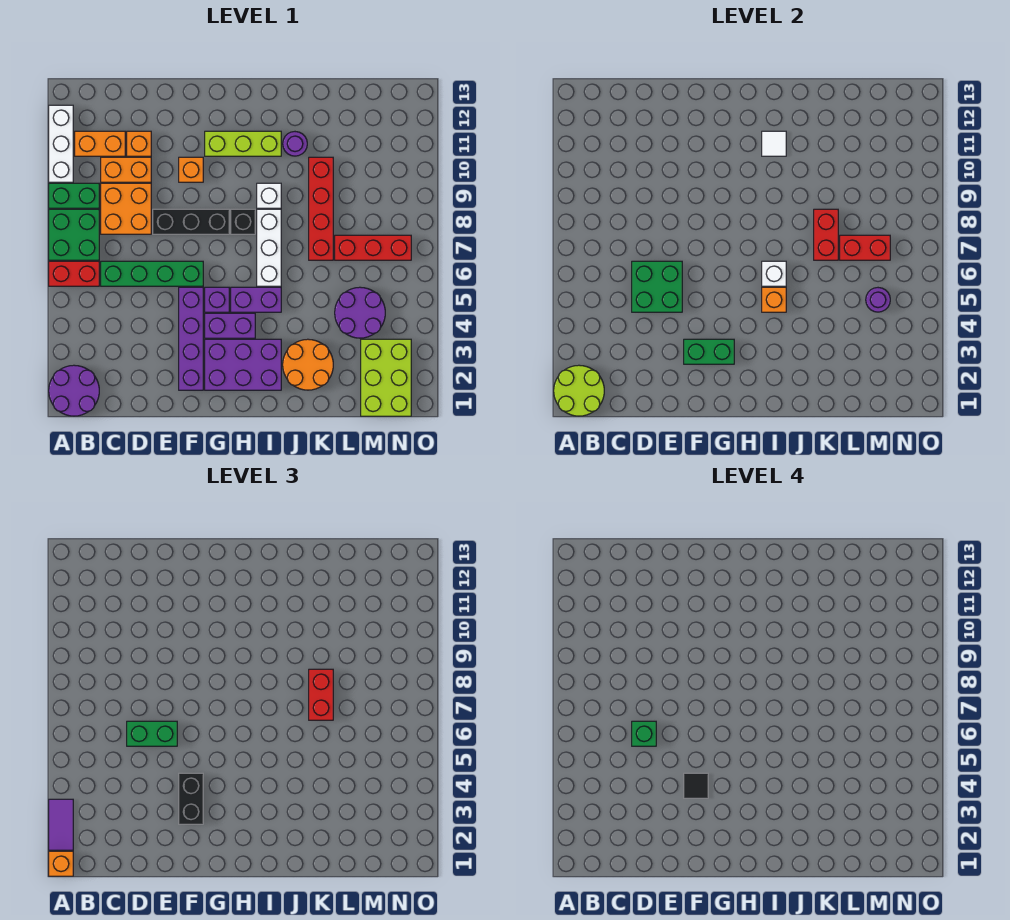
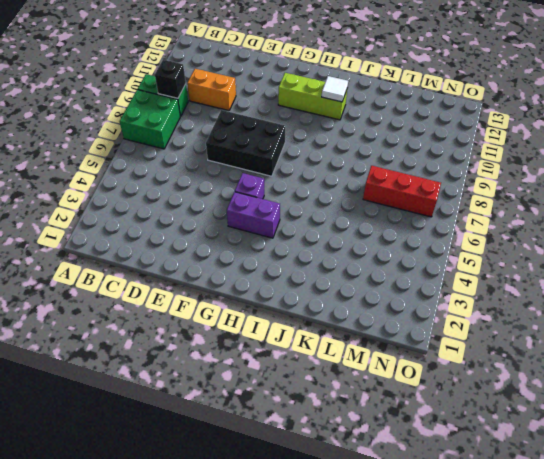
black brick B9 level 2 -> black brick H8 level 1
black brick E7:G8 level 1 -> black brick E8:G8 level 1
none -> purple round brick A1:B2 level 1
none -> red brick A6:B6 level 1
none -> white brick A10:A12 level 1
none -> orange brick B11:C11 level 1

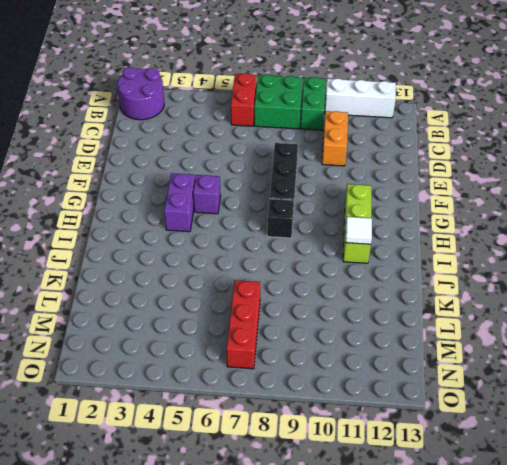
none -> orange brick B11:C11 level 1
none -> green brick C6:F6 level 1
none -> orange brick C8:D9 level 1
none -> orange brick D11 level 1

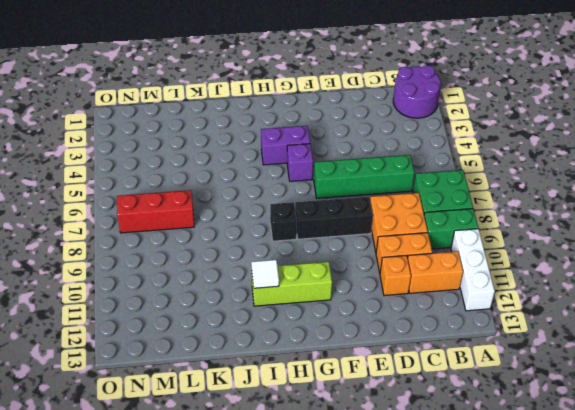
none -> red brick A6:B6 level 1
none -> purple brick F2:F5 level 1
none -> orange brick F10 level 1
none -> purple brick G2:I3 level 1

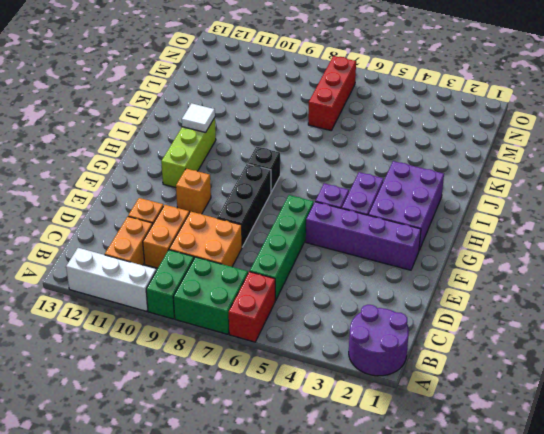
none -> purple brick H5:I5 level 1
none -> white brick I6:I8 level 1
none -> white brick I9 level 1
none -> orange round brick J2:K3 level 1

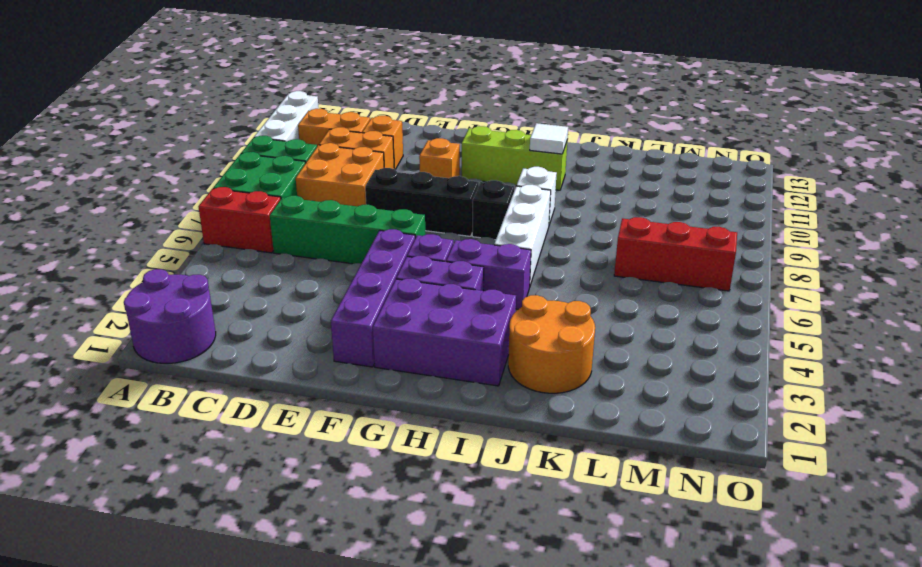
none -> purple round brick J11 level 1
none -> red brick K7:K10 level 1
none -> purple round brick L4:M5 level 1
none -> lime brick M1:N3 level 1

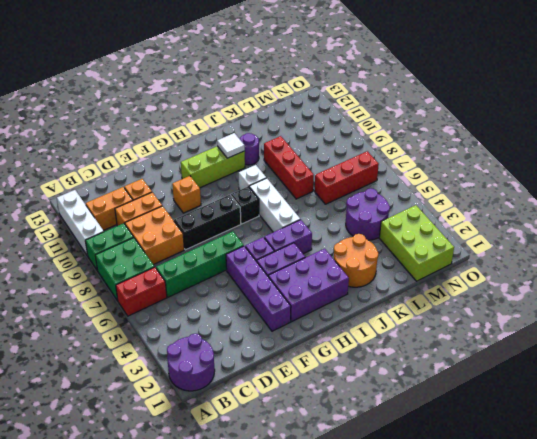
red brick K8:K10 level 1 -> red brick K7:K10 level 1
none -> lime round brick A1:B2 level 2
none -> green brick D5:E6 level 2
none -> green brick F3:G3 level 2
none -> orange brick I5 level 2

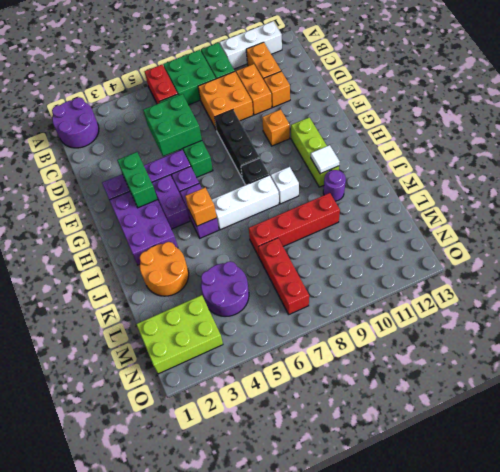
none -> lime round brick A1:B2 level 2
none -> white brick I6 level 2
none -> red brick K7:K8 level 2
none -> red brick L7:M7 level 2

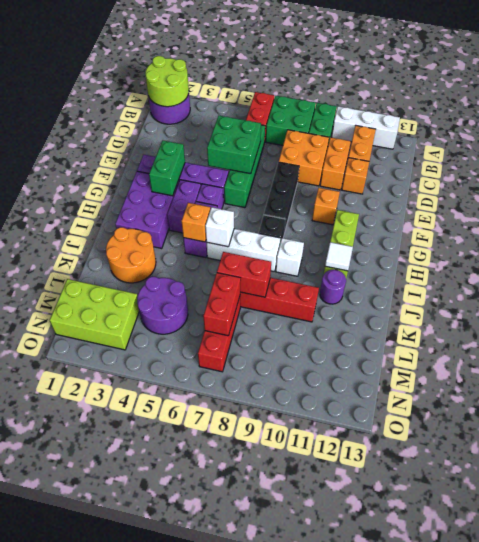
none -> purple round brick M5 level 2
none -> orange brick A1 level 3
none -> purple tile A2:A3 level 3
none -> green brick D6:E6 level 3

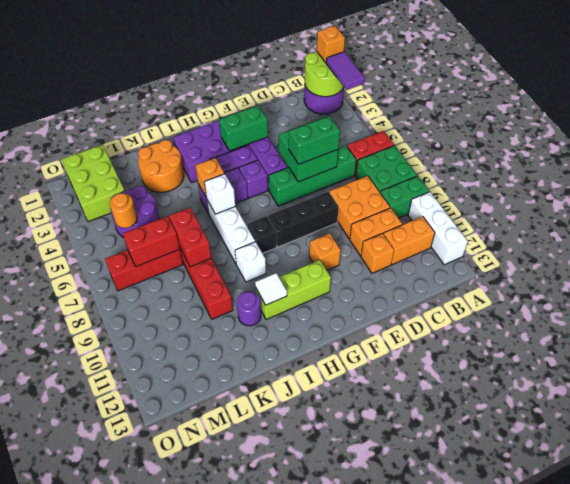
orange round brick M5 level 2 -> purple round brick M5 level 2
none -> black brick F3:F4 level 3
none -> red brick K7:K8 level 3
none -> green brick D6 level 4
none -> black tile F4 level 4

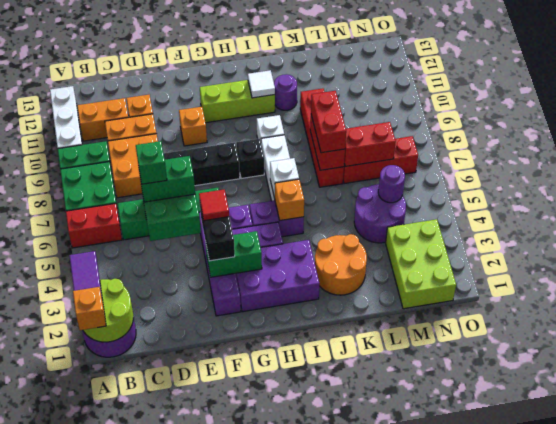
red tile F4 level 4 -> black tile F4 level 4

